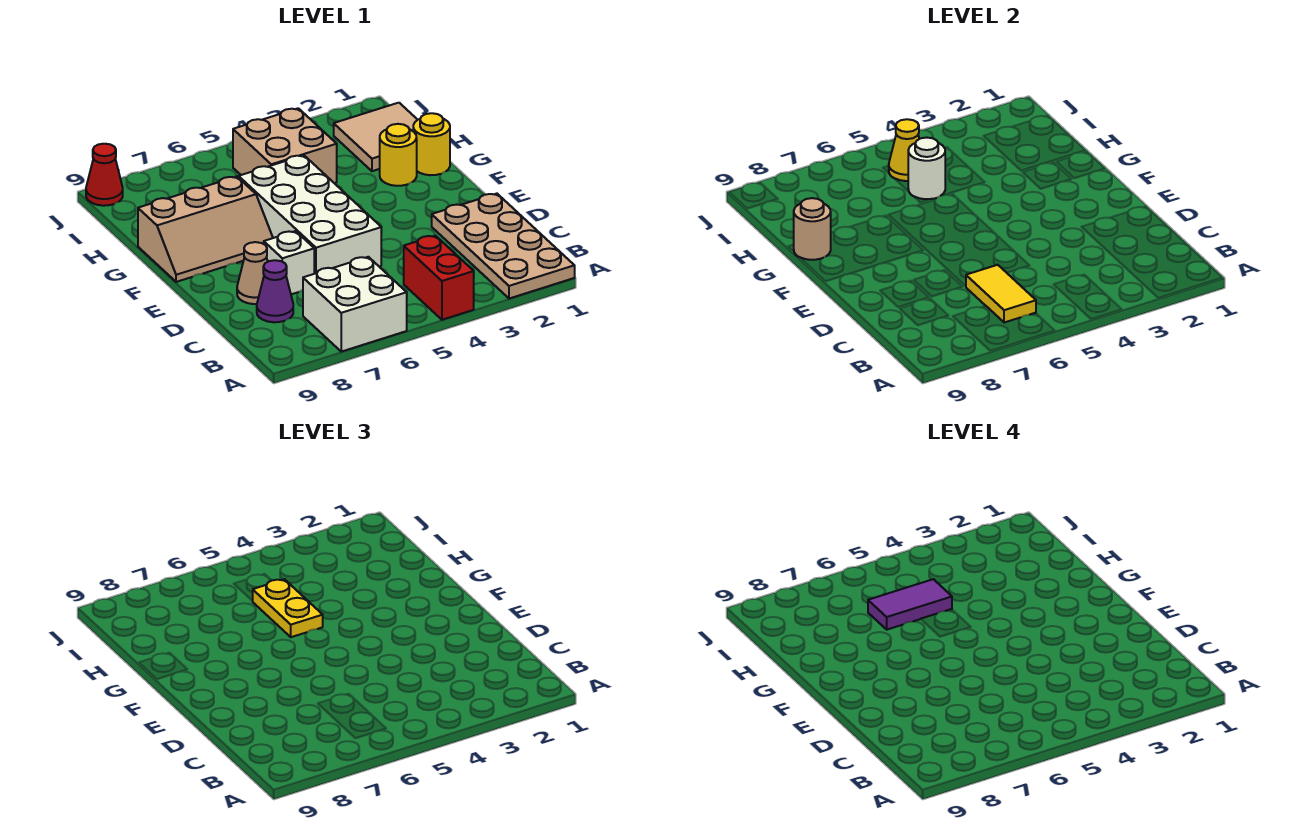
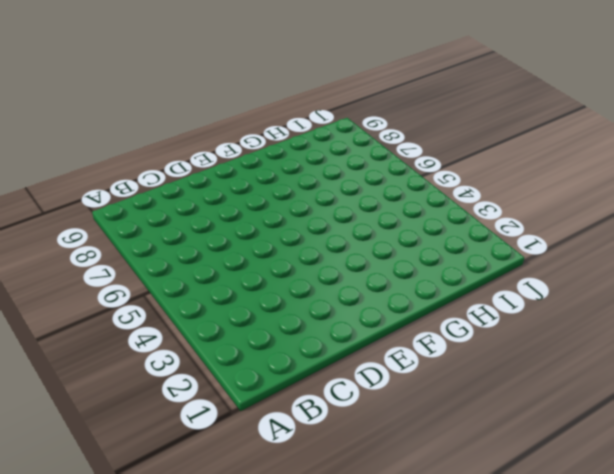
none -> tan plate A1:D2 level 1
none -> red brick A4:B4 level 1
none -> white brick A6:B7 level 1

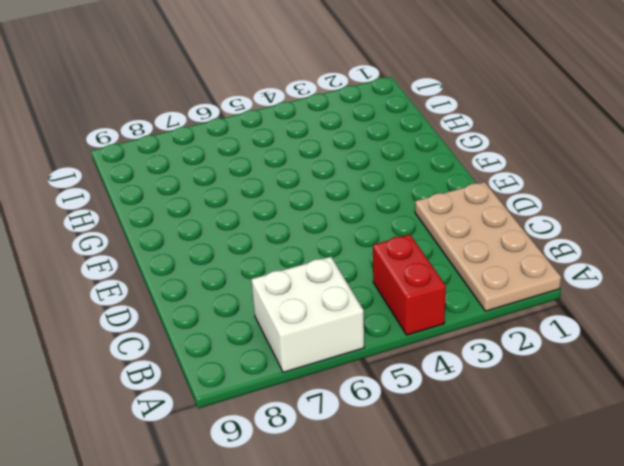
none -> purple cone C8 level 1
none -> white brick D5:G6 level 1
none -> white brick D7 level 1

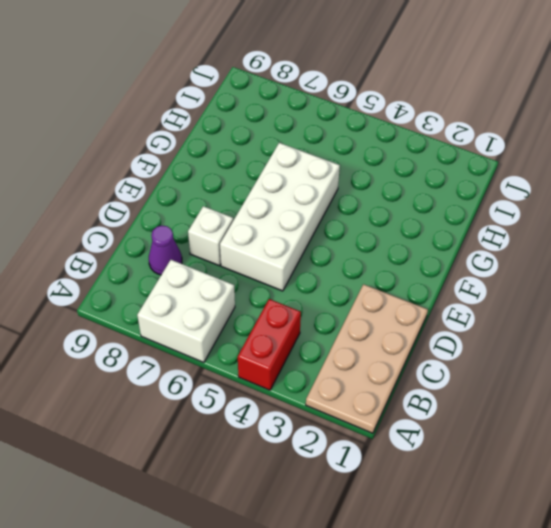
none -> tan cone D8 level 1
none -> tan slope F7:G9 level 1 top G
none -> yellow round brick G1 level 1

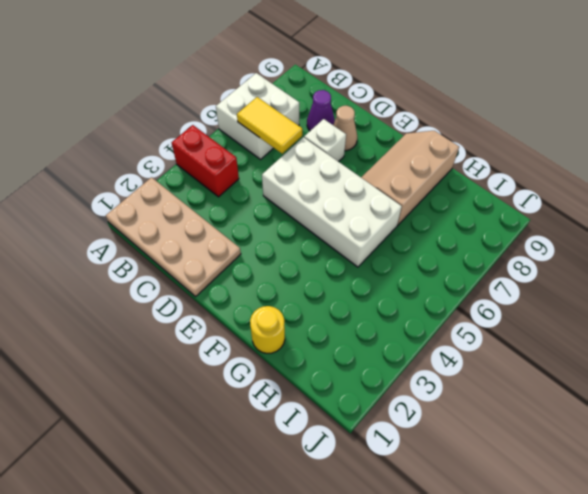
none -> yellow round brick G2 level 1
none -> tan tile H1:I2 level 1
none -> tan brick H4:I5 level 1

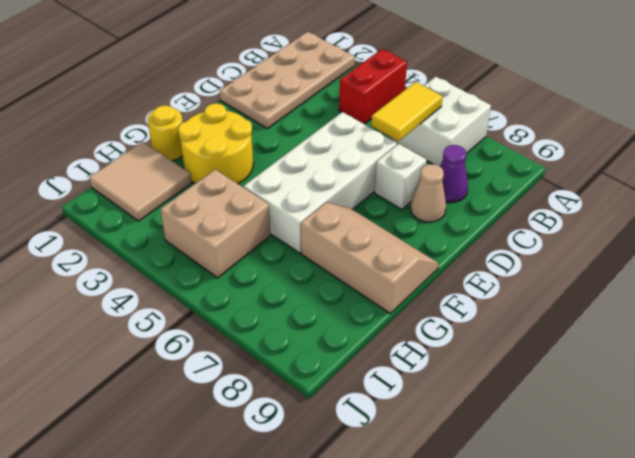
yellow round brick F2:G3 level 1 -> yellow round brick G2 level 1
none -> red cone J9 level 1
none -> tan round brick G9 level 2
none -> white round brick H5 level 2

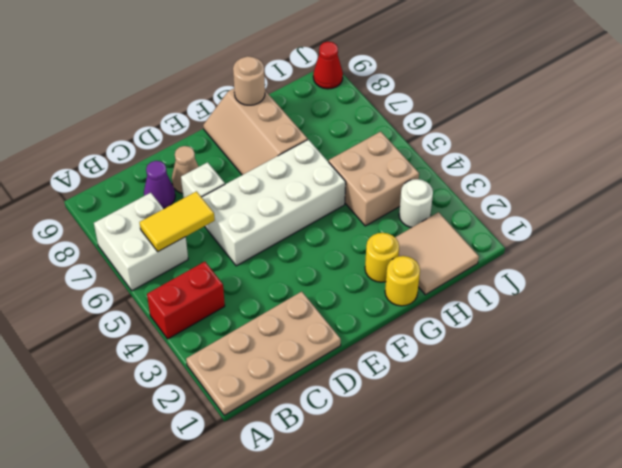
white round brick I3 level 1 -> white round brick H5 level 2
none -> yellow cone I5 level 2
none -> yellow plate G5:H5 level 3
none -> purple tile H5:H6 level 4

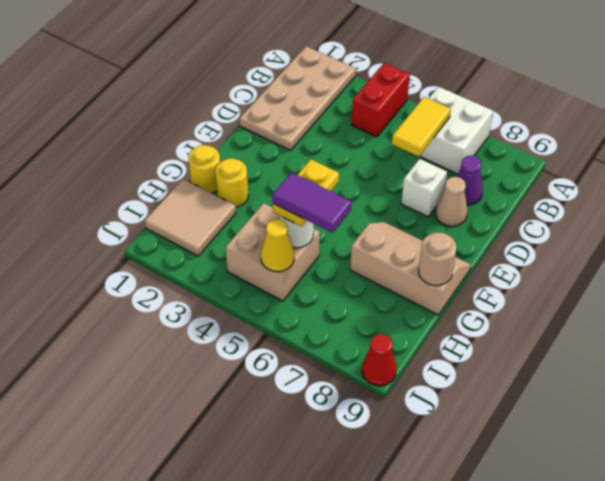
none -> white brick D5:G6 level 1

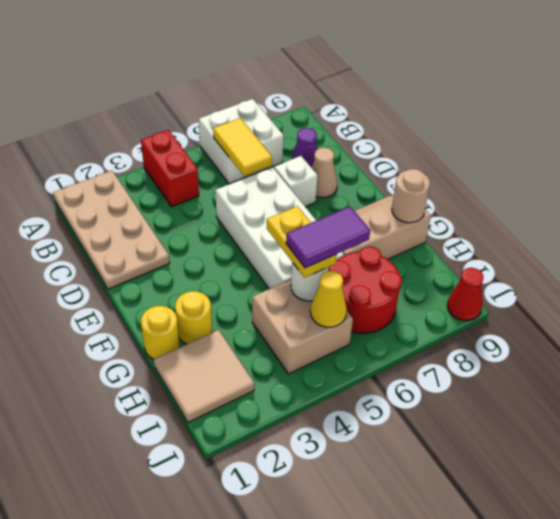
red round brick H6:I7 level 1 -> none

